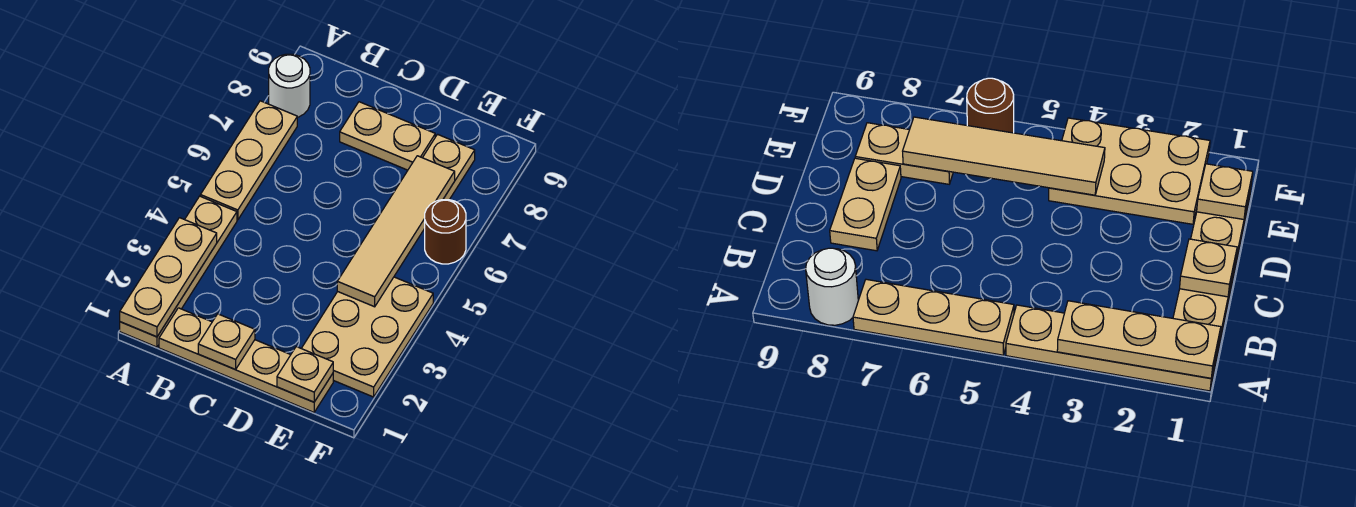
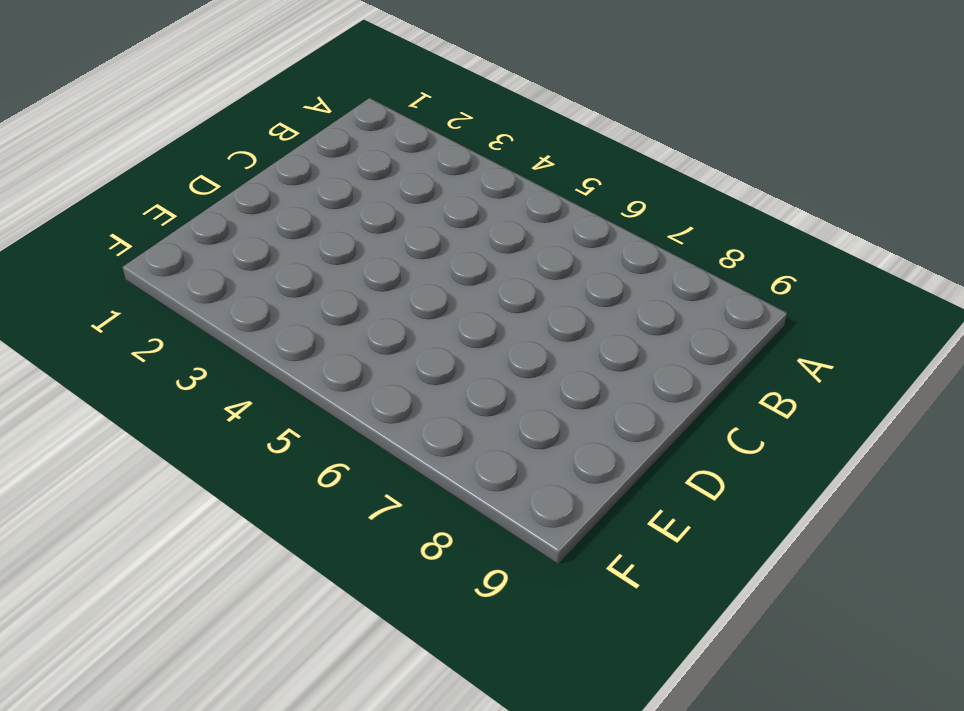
none -> tan plate A1:A4 level 1
none -> tan plate A5:A7 level 1
none -> white round brick A8 level 1

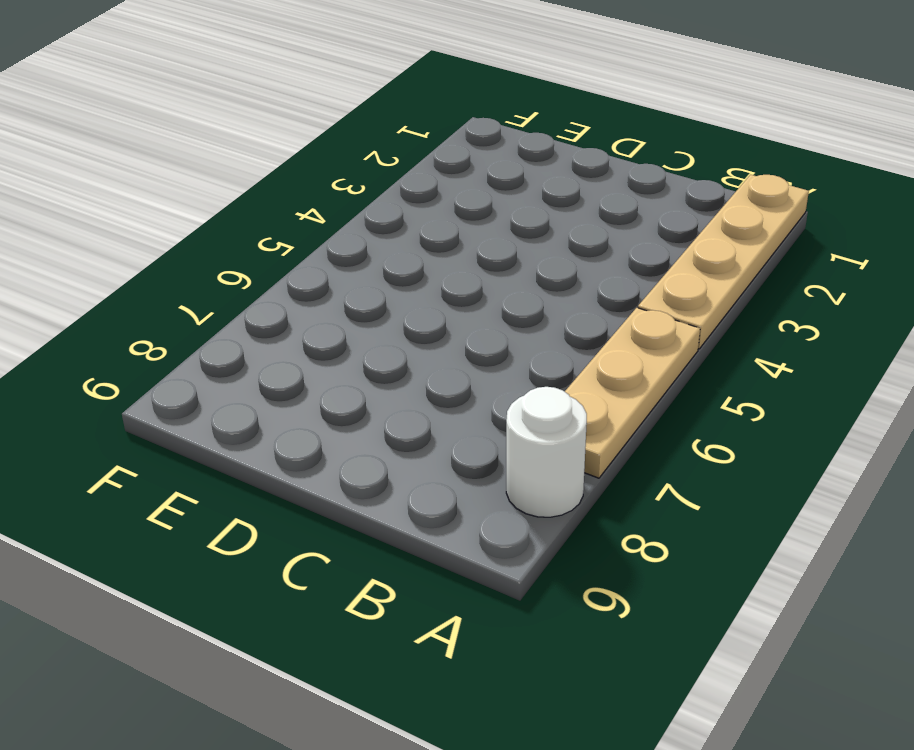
none -> tan plate B1:E1 level 1
none -> tan plate C8:D8 level 1
none -> tan plate E2:F4 level 1

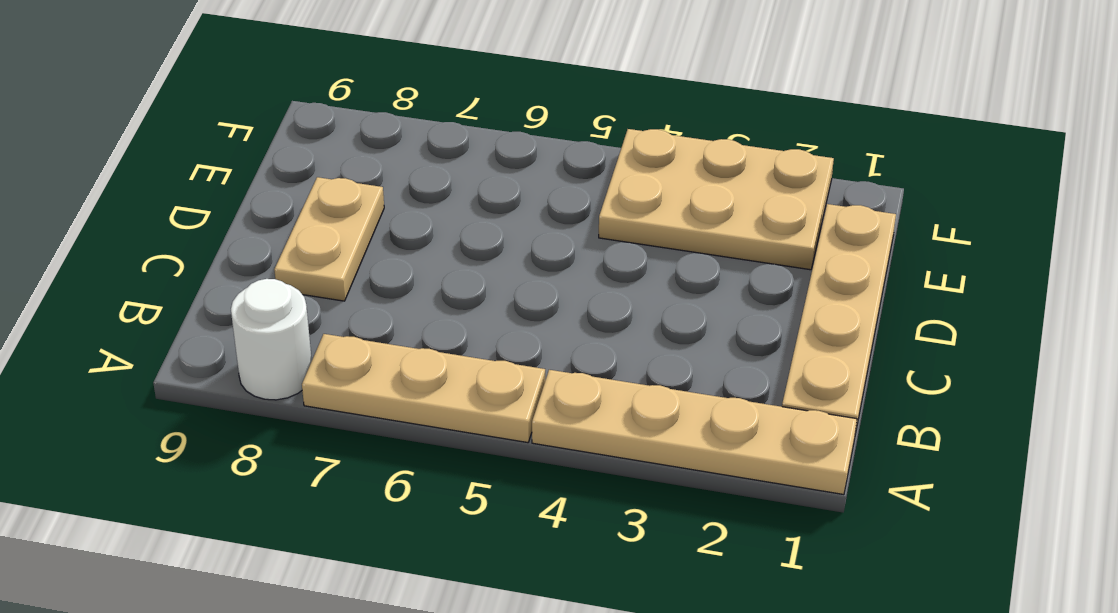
none -> tan plate E7:E8 level 1
none -> brown round brick F6 level 1
none -> tan plate A1:A3 level 2

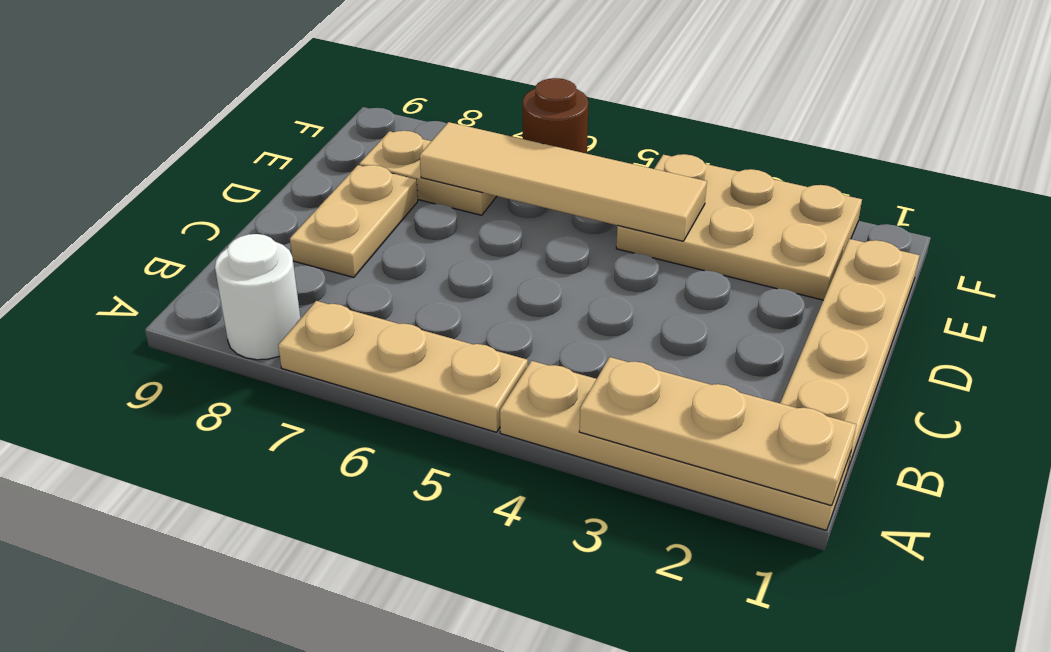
none -> tan plate C1 level 2
none -> tan plate E1 level 2

